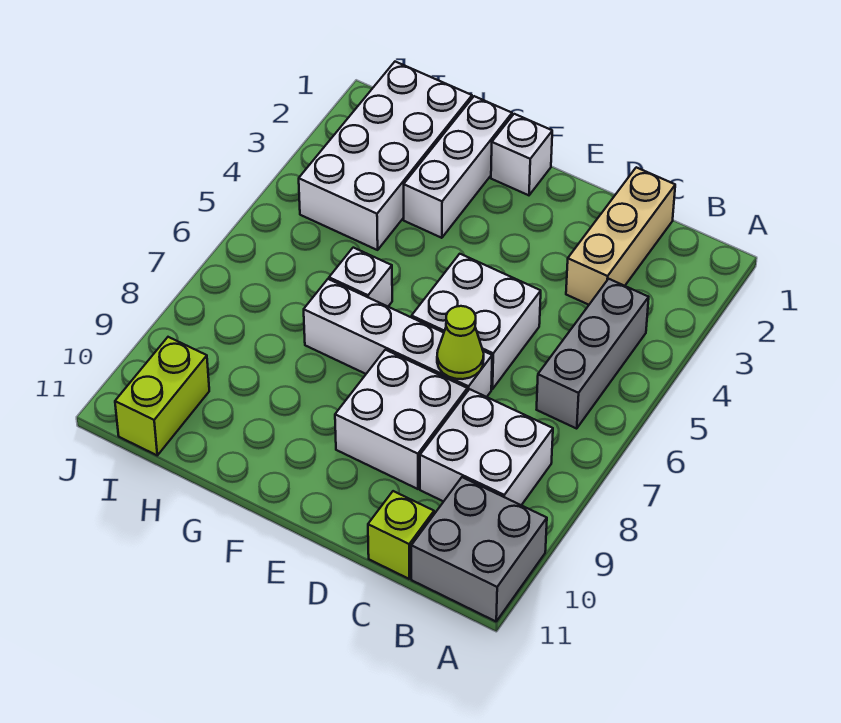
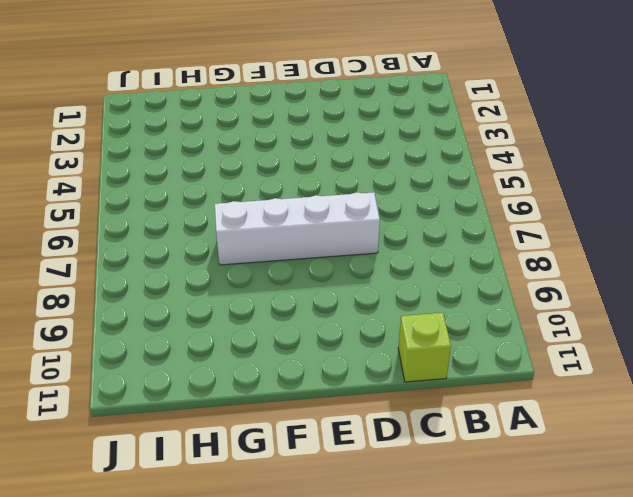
none -> grey brick A10:B11 level 1
none -> grey brick B4:B6 level 1
none -> white brick B8:C9 level 1

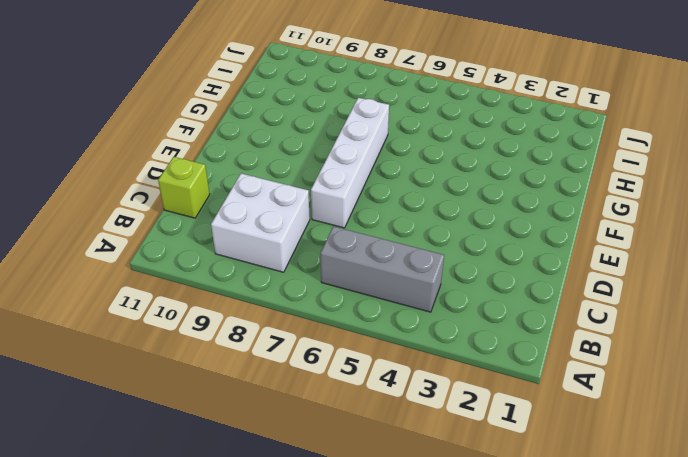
none -> grey brick A10:B11 level 1
none -> tan brick C1:C3 level 1
none -> white brick D5:E6 level 1

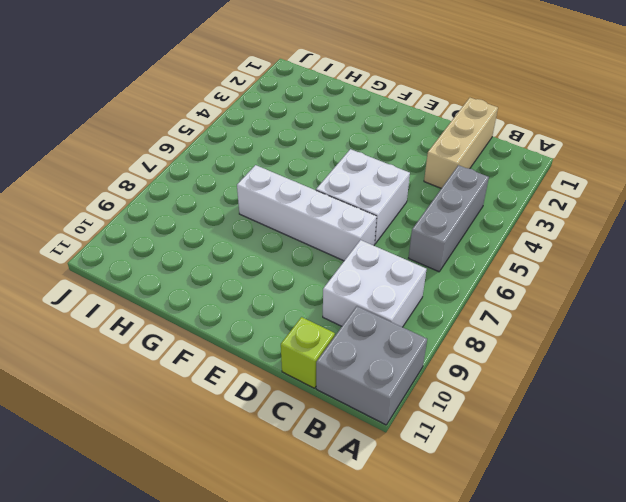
none -> white brick D8:E9 level 1
none -> white brick F1 level 1
none -> white brick G1:G3 level 1

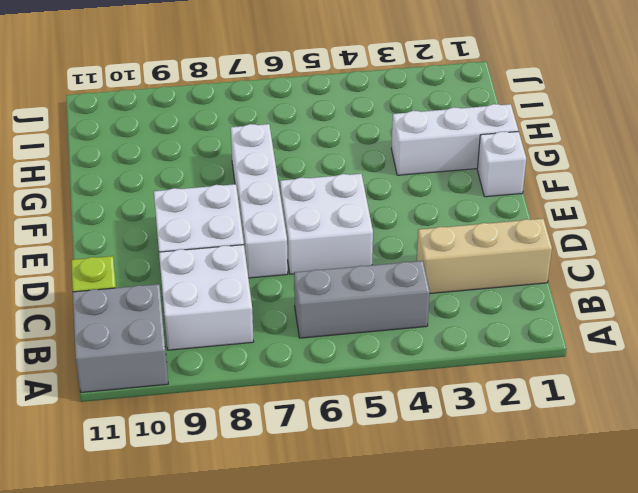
none -> white brick G6 level 1
none -> white brick H1:I4 level 1
none -> lime brick I10:I11 level 1

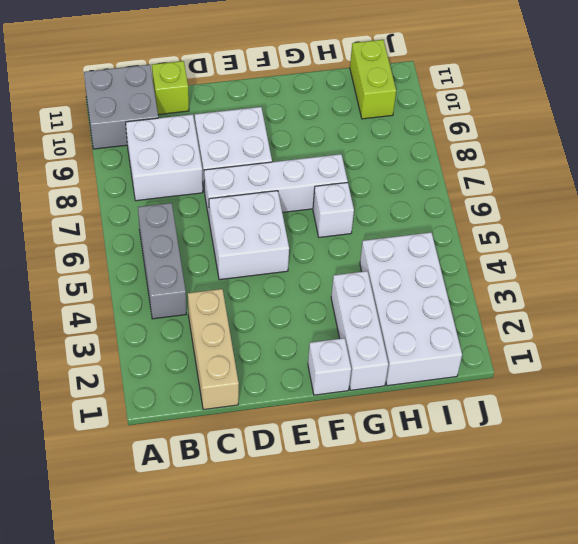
none -> lime cone D7 level 2

